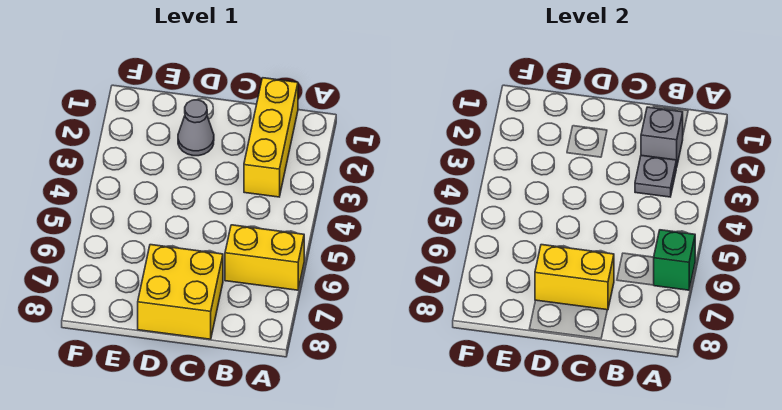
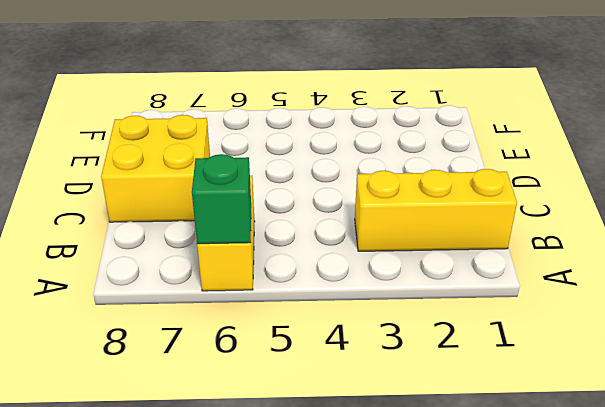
none -> grey cone D2 level 1
none -> grey brick B2 level 2

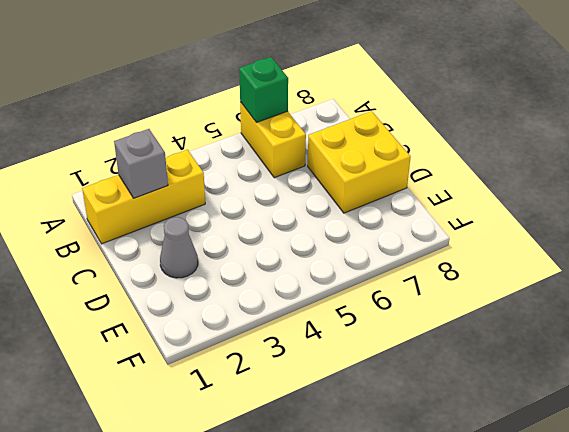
none -> grey plate B3 level 2
none -> yellow brick C7:D7 level 2

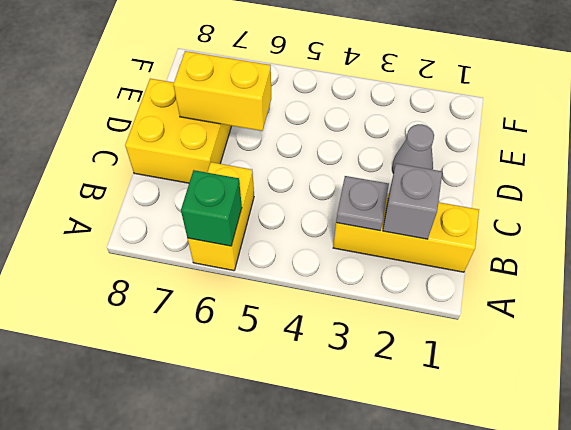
yellow brick D6:D7 level 2 -> yellow brick C7:D7 level 2

